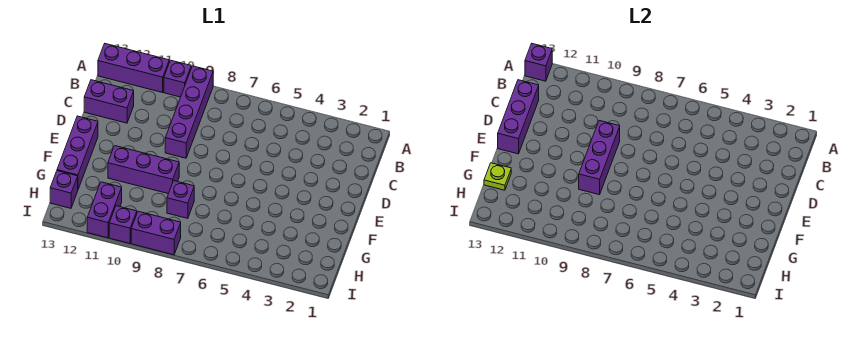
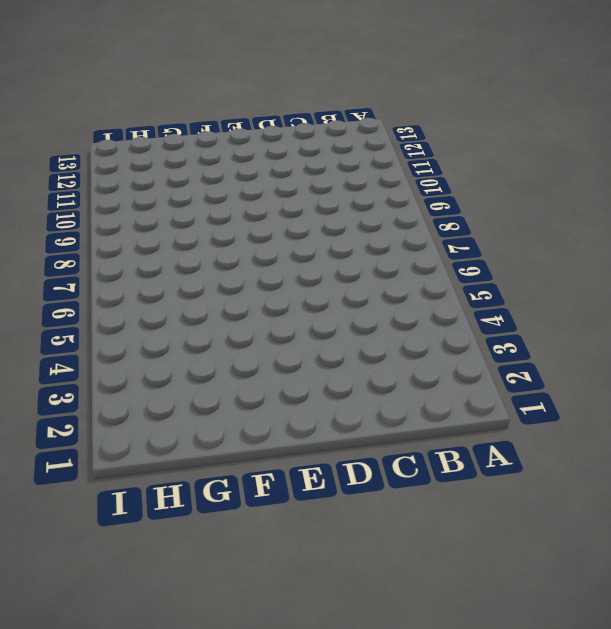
none -> purple brick A9:D9 level 1
none -> purple brick A10 level 1
none -> purple brick A11:A13 level 1

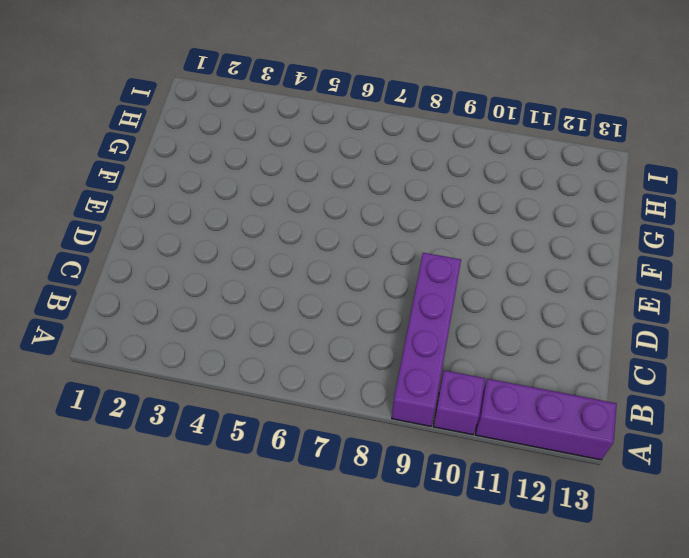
none -> purple brick C12:C13 level 1
none -> purple brick E13:G13 level 1
none -> purple brick F9:F11 level 1

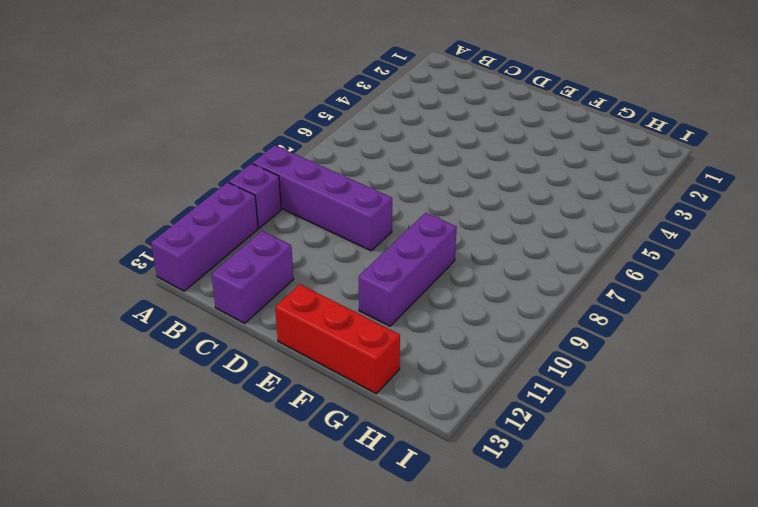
red brick E13:G13 level 1 -> purple brick E13:G13 level 1
none -> purple brick G8 level 1
none -> purple brick H11:I11 level 1
none -> purple brick H13 level 1

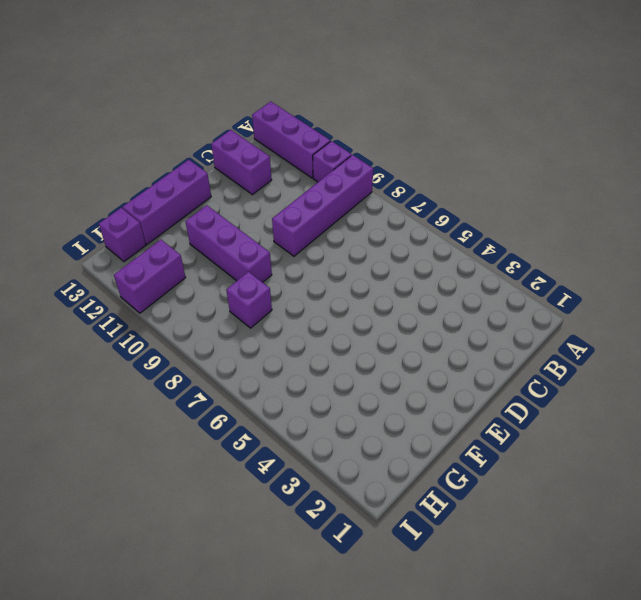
none -> purple brick I8:I9 level 1
none -> purple brick I10 level 1
none -> purple brick A13 level 2

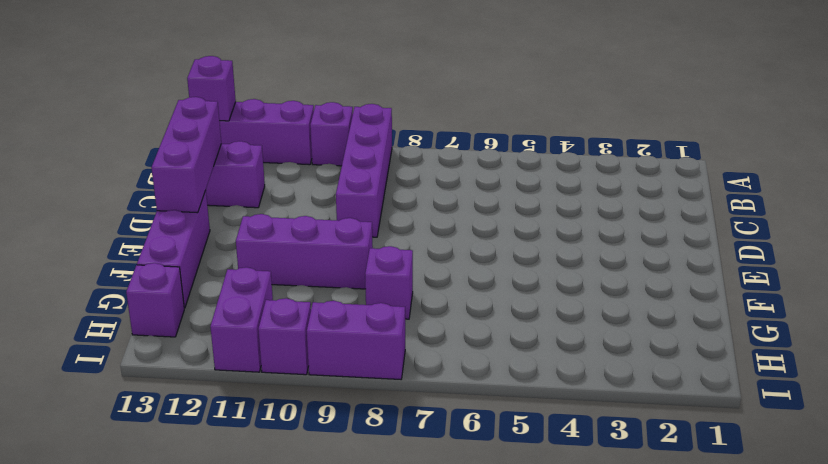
none -> purple brick D9:F9 level 2
none -> lime plate G13 level 2

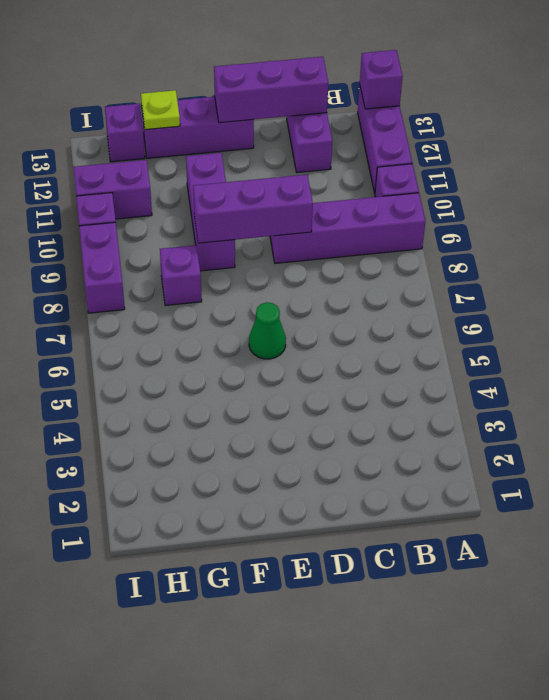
green cone E6 level 1 -> none

